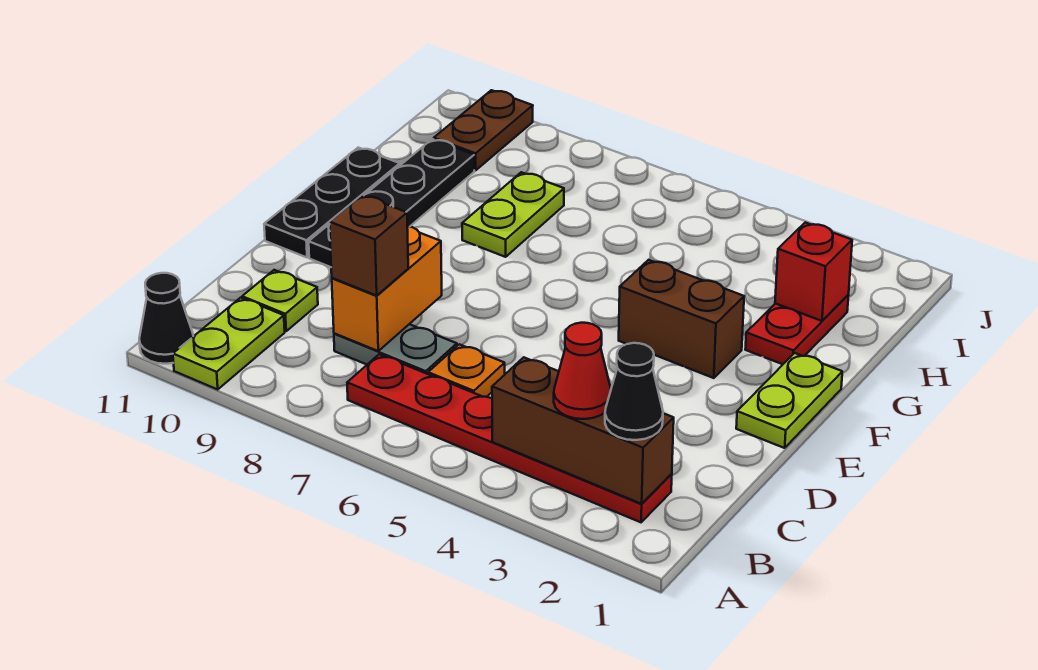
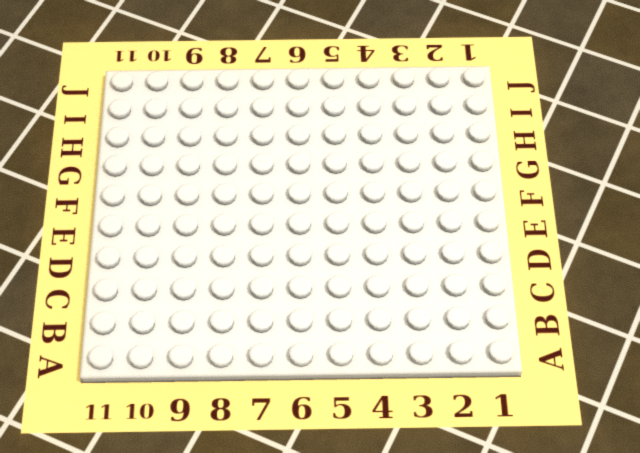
none -> lime plate A10:B10 level 1
none -> black cone A11 level 1
none -> red plate B2:B7 level 1

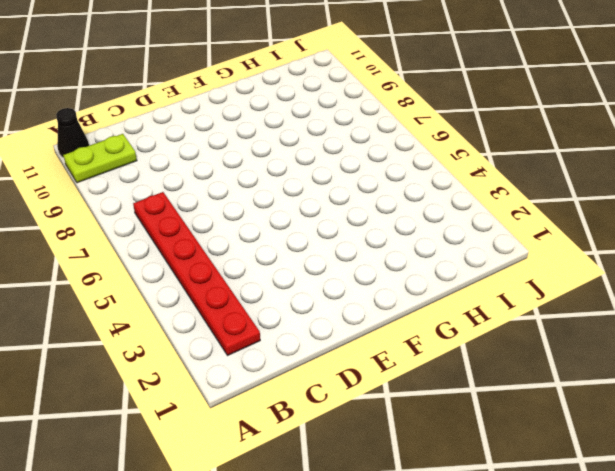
none -> orange plate C6 level 1
none -> grey plate C7:C8 level 1
none -> lime plate C10 level 1

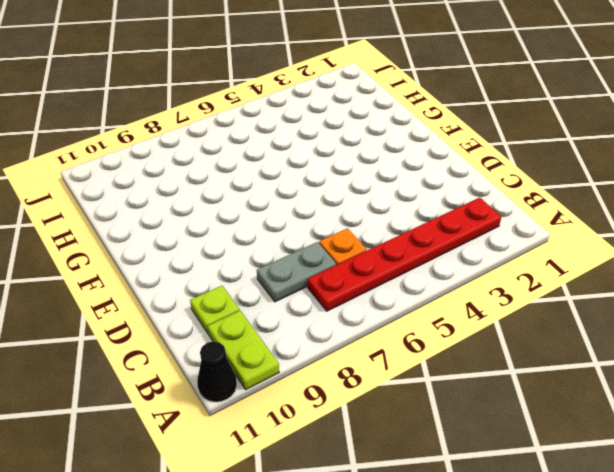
none -> lime plate E1:F1 level 1
none -> black plate E10:H10 level 1
none -> black plate E11:G11 level 1

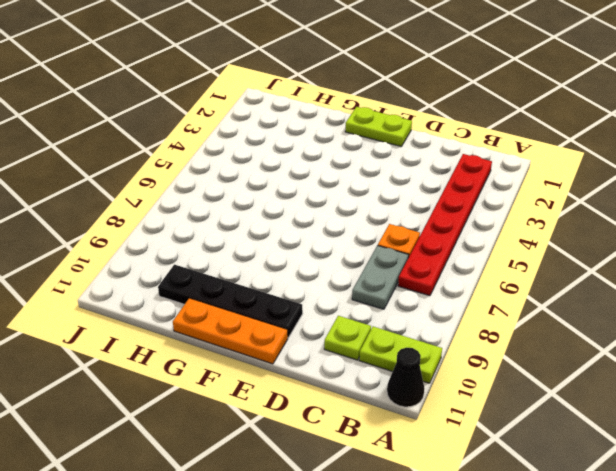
orange plate E11:G11 level 1 -> black plate E11:G11 level 1
none -> brown brick F3:F4 level 1
none -> red plate G2:H2 level 1
none -> lime plate G8:H8 level 1

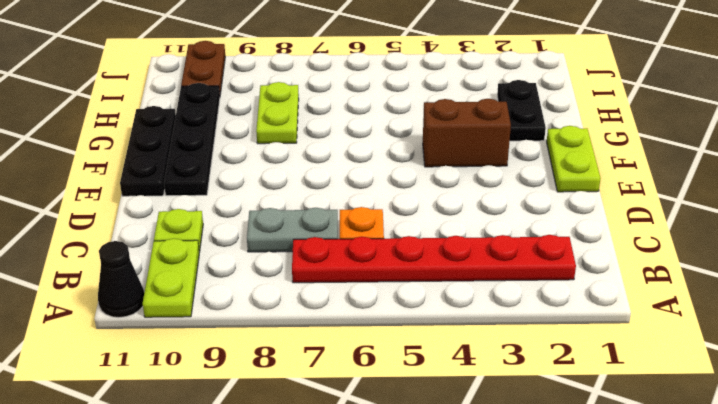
black plate G2:H2 level 1 -> red plate G2:H2 level 1
none -> brown brick B2:B4 level 2
none -> orange brick C8:D8 level 2
none -> red brick H2 level 2

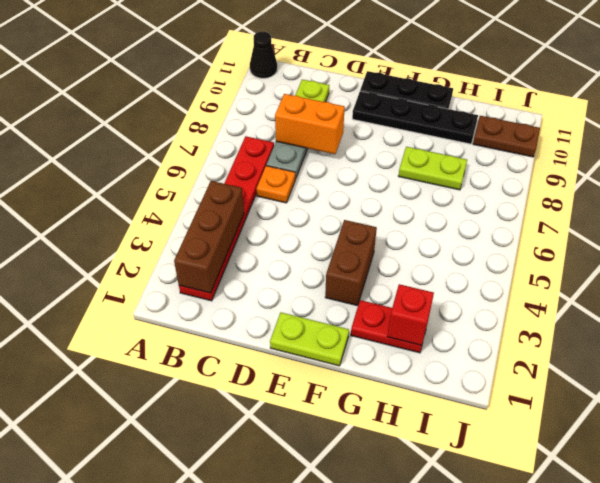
none -> lime plate A10:B10 level 1
none -> black cone B2 level 3
none -> red cone B3 level 3

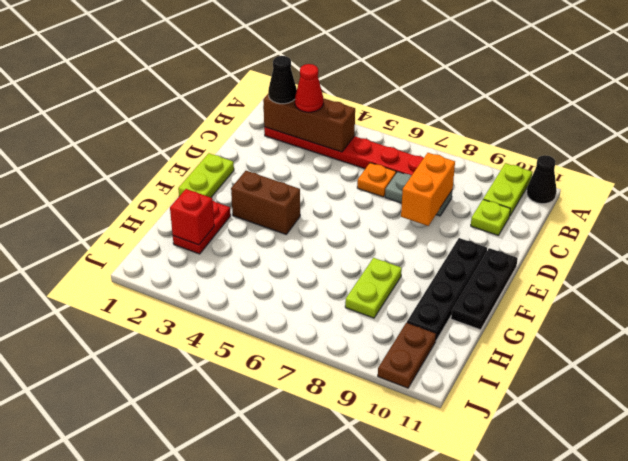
none -> brown brick C8 level 3

